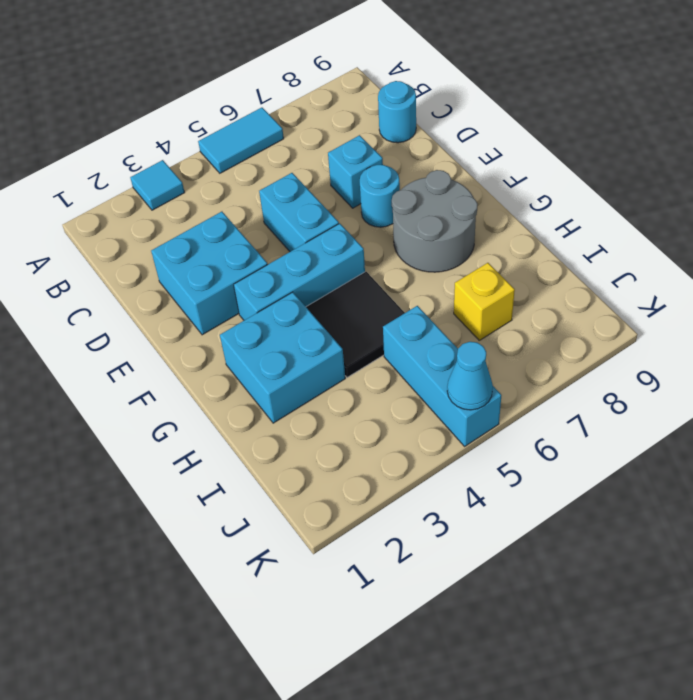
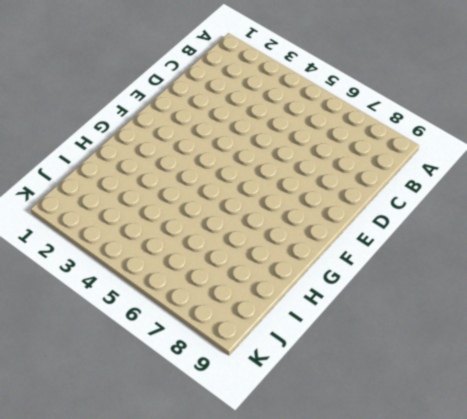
none -> cyan tile A3 level 1
none -> cyan tile A5:A6 level 1
none -> cyan round brick C9 level 1

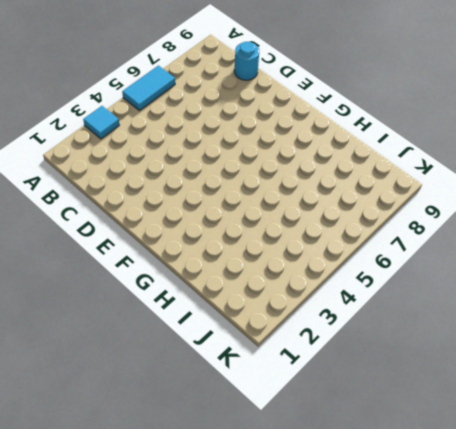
none -> cyan brick D2:E3 level 1
none -> cyan brick D5:E5 level 1
none -> cyan brick D7 level 1

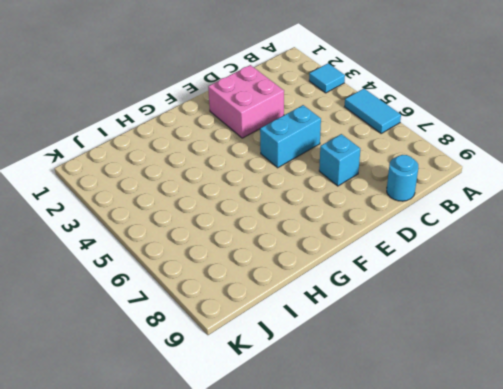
pink brick D2:E3 level 1 -> cyan brick D2:E3 level 1
none -> cyan round brick E7 level 1
none -> cyan brick F3:F5 level 1
none -> grey round brick F7:G8 level 1

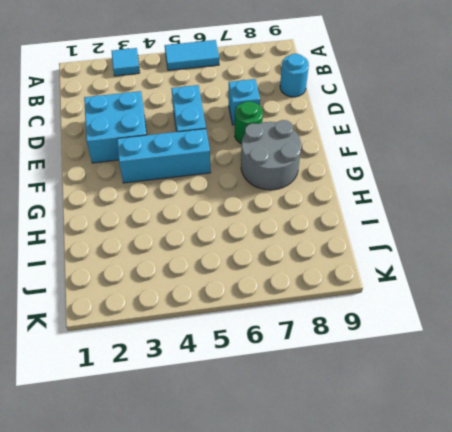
green round brick E7 level 1 -> cyan round brick E7 level 1
none -> cyan brick G2:H3 level 1
none -> black tile G4:H5 level 1
none -> cyan brick I5:K5 level 1

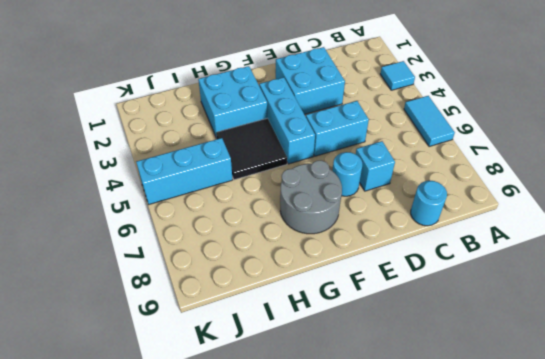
none -> yellow brick I7 level 1
none -> cyan cone K5 level 2

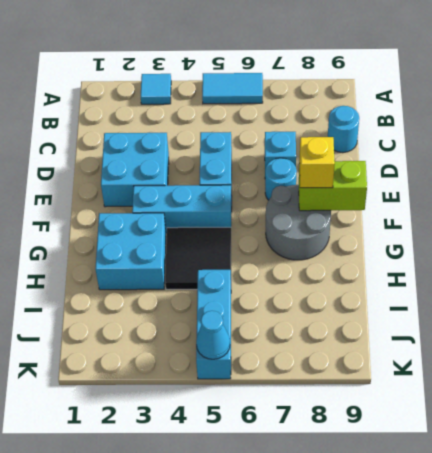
lime brick F8:F9 level 2 -> none
yellow brick F8 level 3 -> yellow brick I7 level 1

